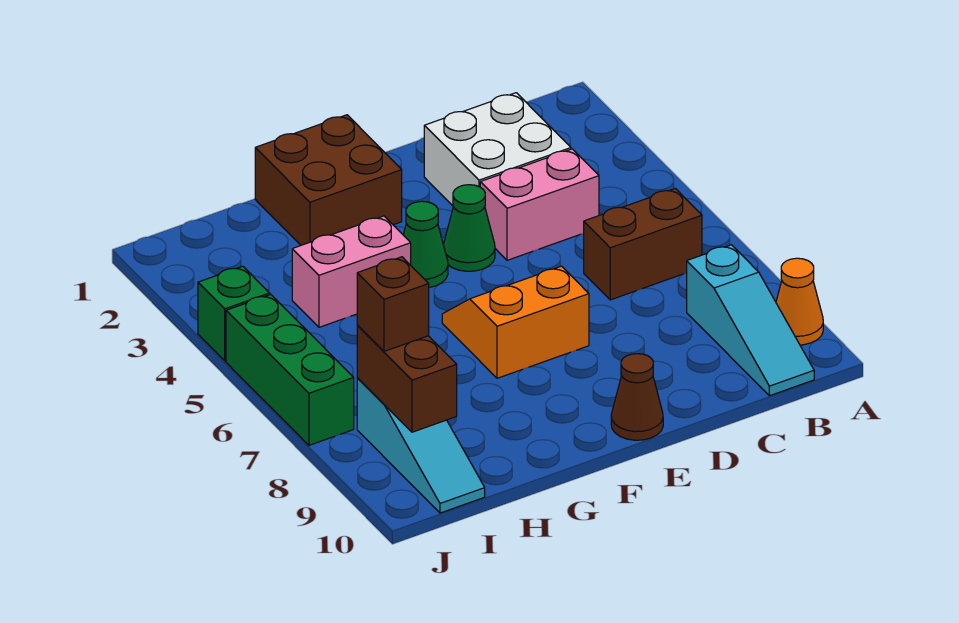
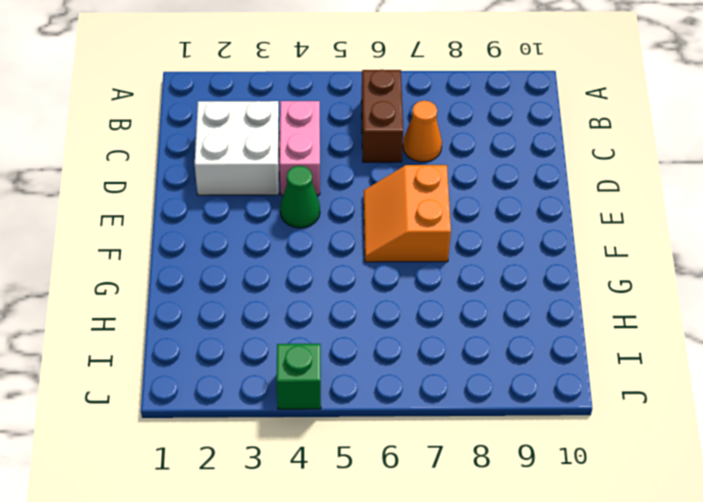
orange cone C7 level 1 -> orange cone A9 level 1
none -> cyan slope B8:B10 level 1 top 8
none -> brown cone E10 level 1
none -> brown brick F1:G2 level 1

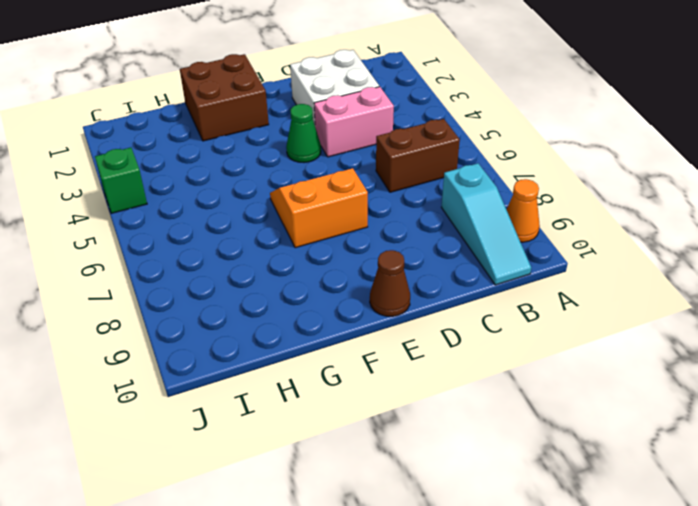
none -> green cone F4 level 1
none -> pink brick G4:H4 level 1
none -> cyan slope I8:I10 level 1 top 8

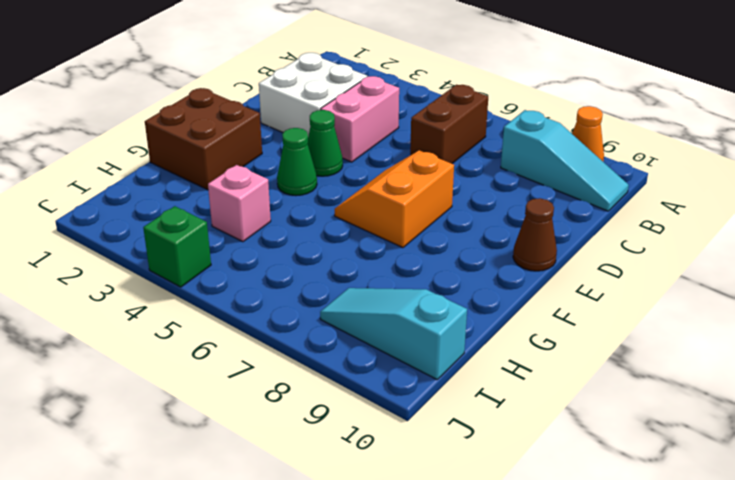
pink brick H4 level 1 -> pink brick G4:H4 level 1
cyan slope I8:I10 level 1 top 10 -> cyan slope I8:I10 level 1 top 8
none -> green brick J5:J7 level 1
none -> brown brick I8:I9 level 2
none -> brown brick I8 level 3

